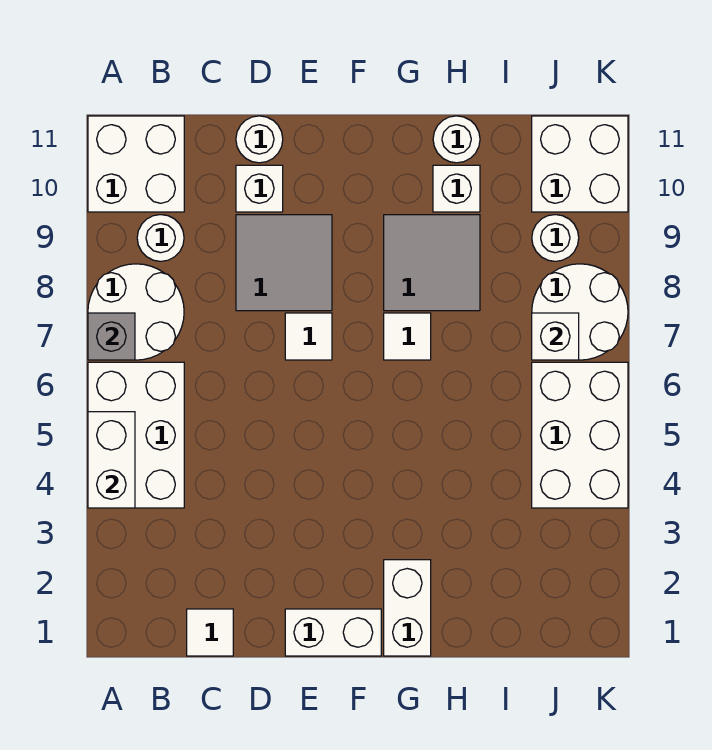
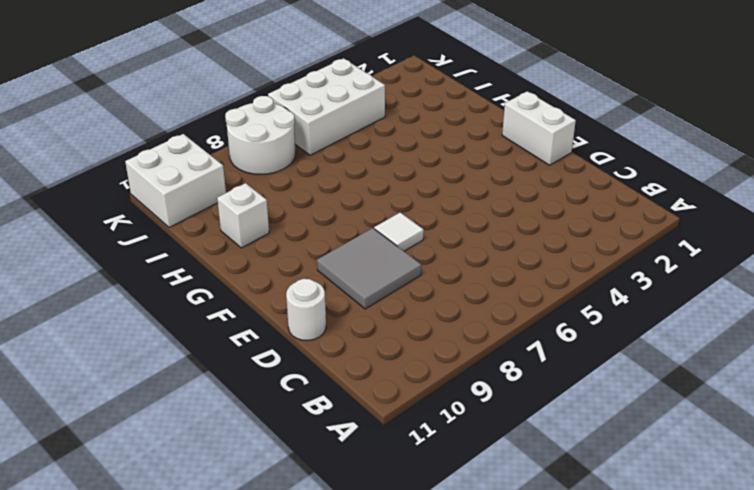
none -> white brick A4:B6 level 1
none -> white round brick A7:B8 level 1
none -> white brick A10:B11 level 1

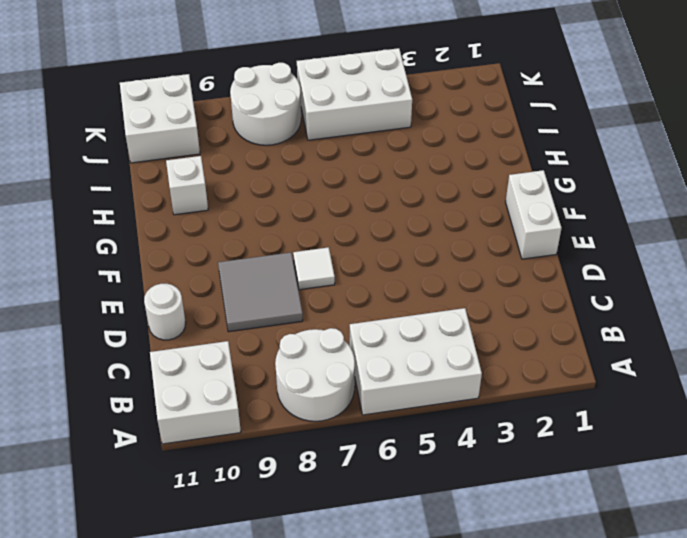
none -> white round brick B9 level 1
none -> white tile C1 level 1
none -> white brick D10 level 1

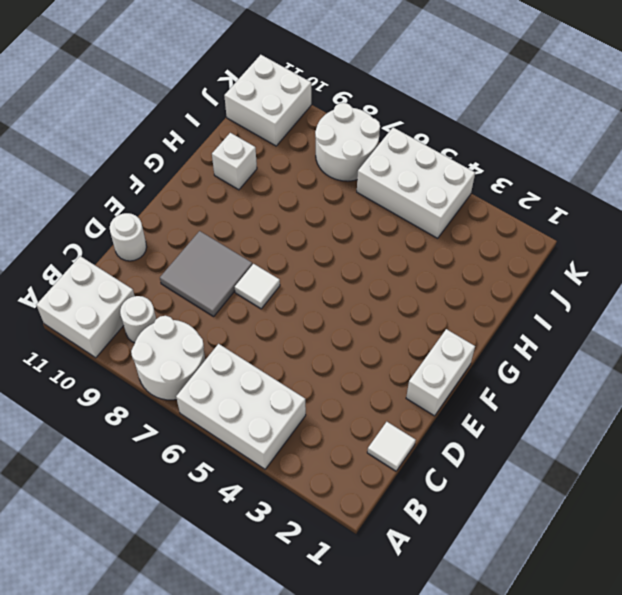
none -> white brick D10 level 1
none -> white brick G1:G2 level 1
none -> white tile G7 level 1

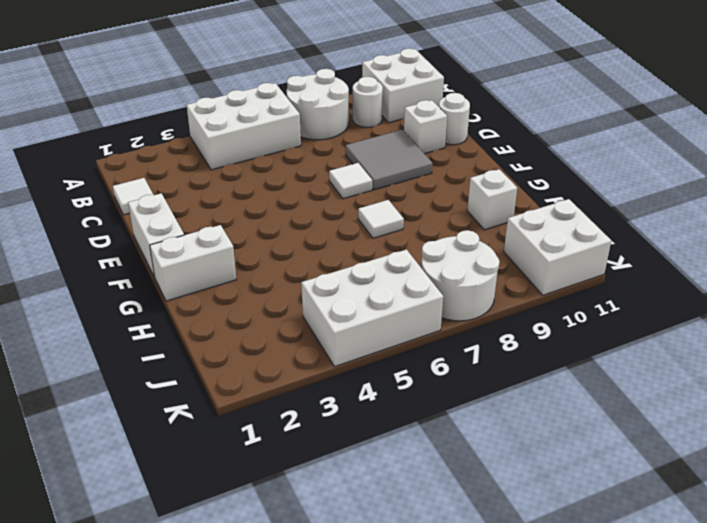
none -> grey tile G8:H9 level 1
none -> white round brick H11 level 1
none -> white round brick J9 level 1

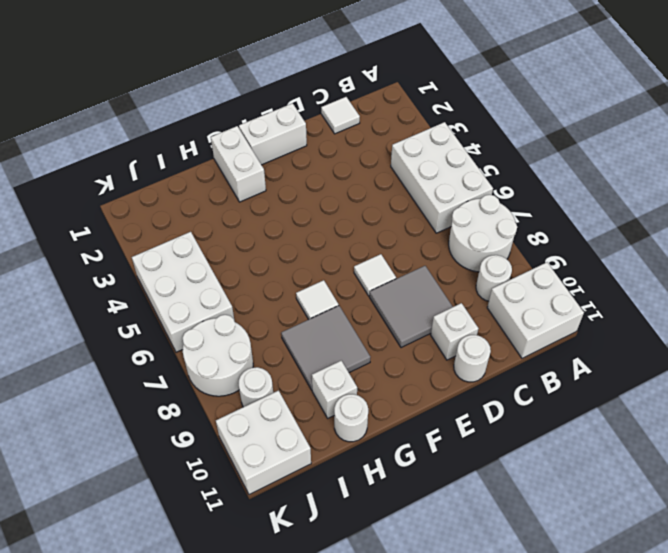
none -> white brick A4:A5 level 2
none -> grey brick A7 level 2
none -> white brick J7 level 2

